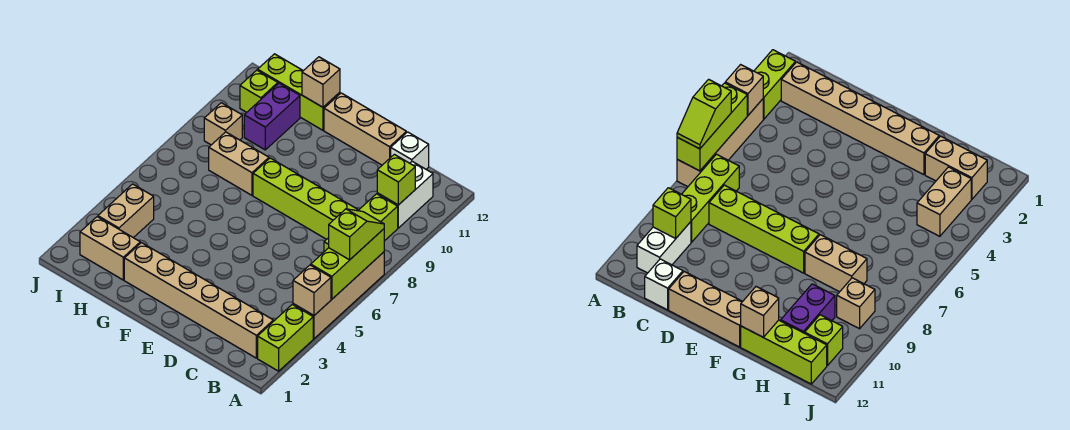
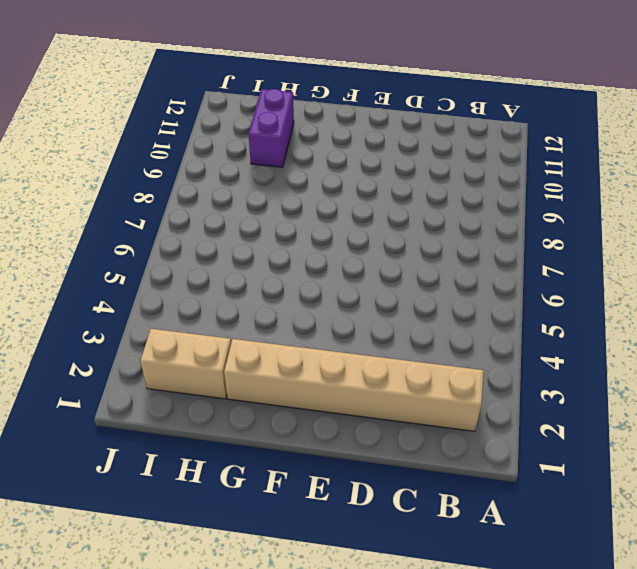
none -> lime brick A2:A3 level 1
none -> tan brick A4:A7 level 1
none -> lime brick B7:B9 level 1

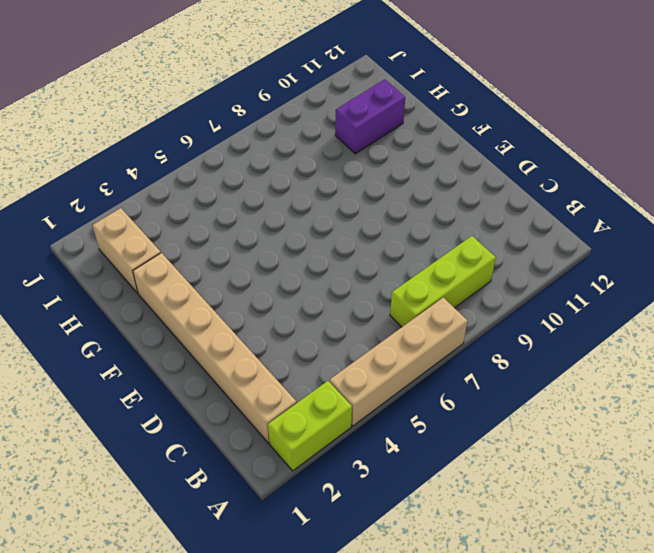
none -> white brick B10:B11 level 1
none -> lime brick C8:F8 level 1
none -> white brick C12 level 1

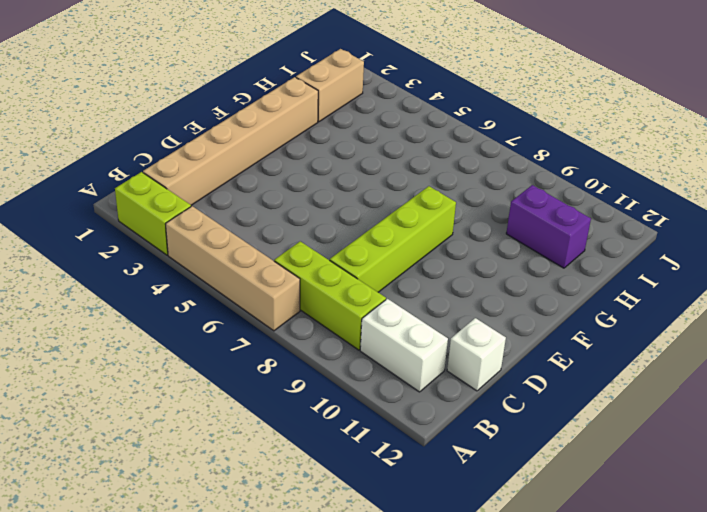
none -> tan brick D12:F12 level 1
none -> tan brick G8:H8 level 1
none -> lime brick G12:I12 level 1

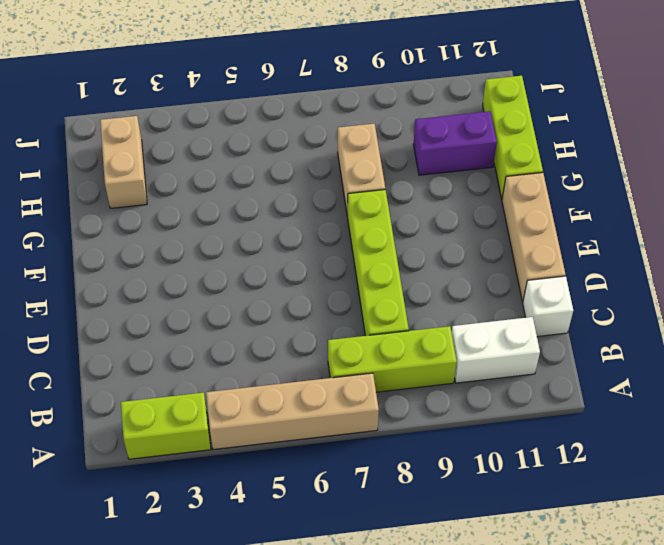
none -> tan brick B2:G2 level 1
none -> tan brick I3:I4 level 1
none -> tan brick I9 level 1

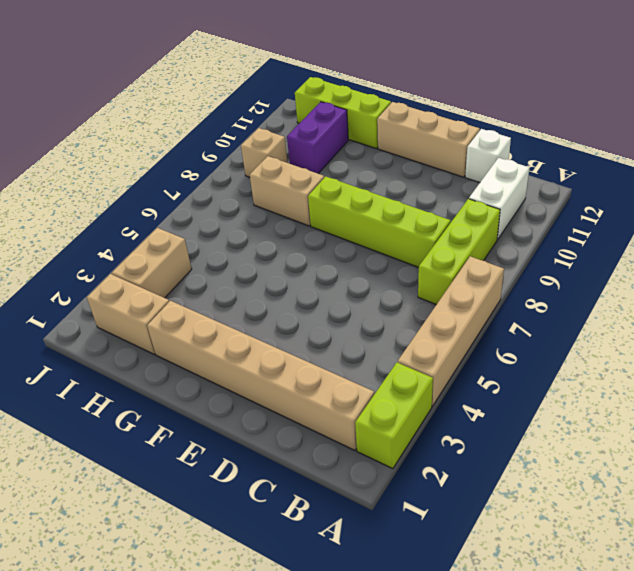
none -> lime brick I11 level 1
none -> tan brick A4 level 2
none -> lime brick A5:A7 level 2

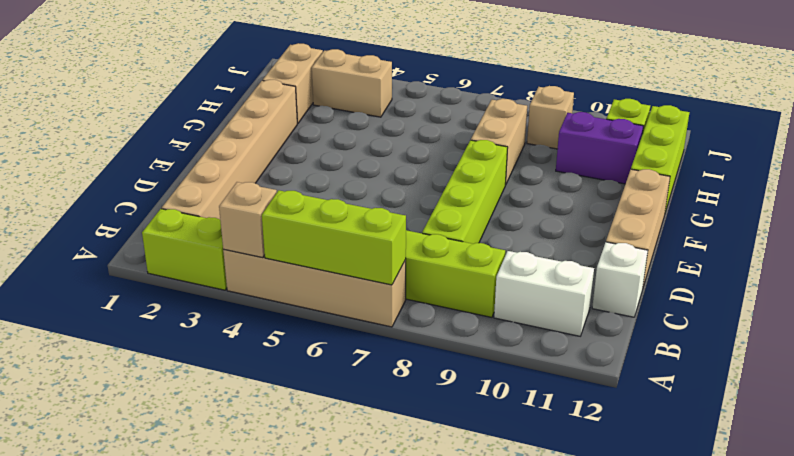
none -> lime brick B10 level 2
none -> tan brick G12 level 2
none -> lime slope A6:A7 level 3 top 6

